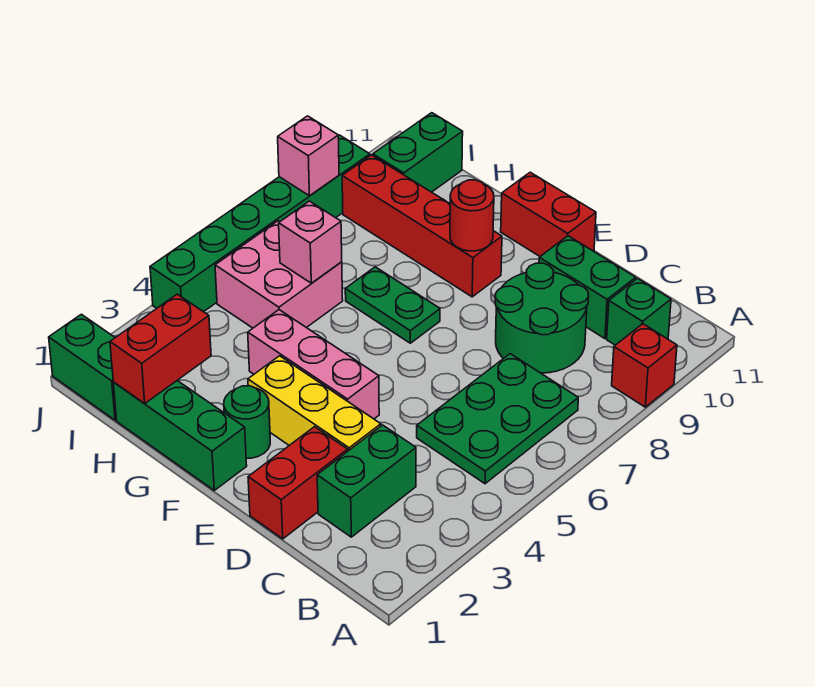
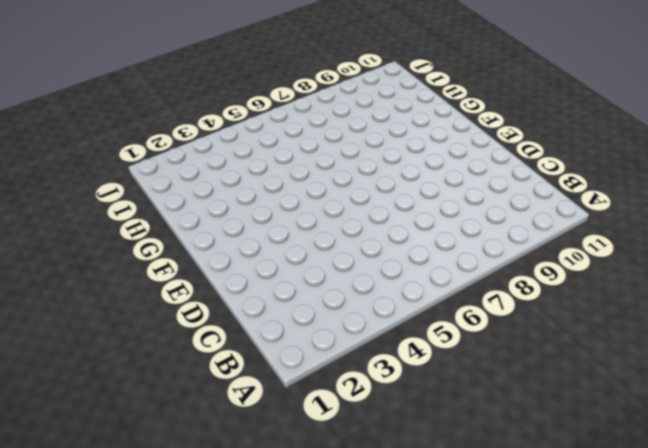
none -> red brick A9 level 1
none -> green plate B5:C7 level 1
none -> green brick B10 level 1

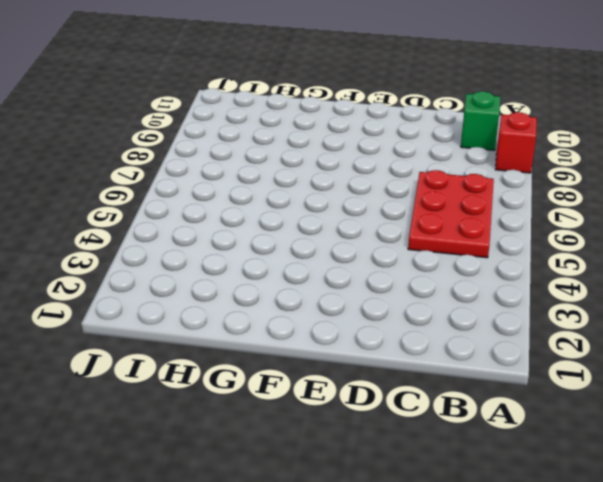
red plate B5:C7 level 1 -> green plate B5:C7 level 1
none -> green brick C2:C3 level 1
none -> green round brick C8:D9 level 1
none -> green brick C10:D10 level 1

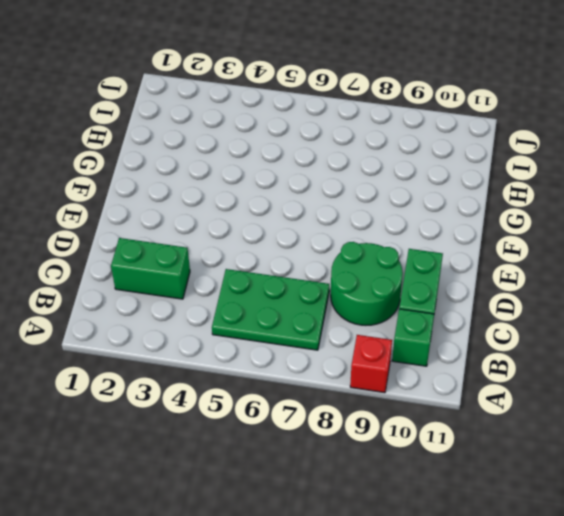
none -> red brick D1:D2 level 1
none -> yellow brick D3:F3 level 1
none -> pink brick E4:G4 level 1

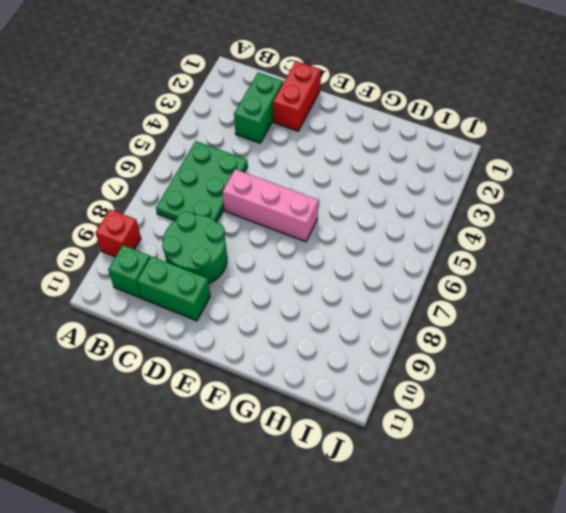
pink brick D6:F6 level 1 -> pink brick E4:G4 level 1
none -> yellow brick D3:F3 level 1
none -> red brick E11:F11 level 1
none -> green brick F1:H1 level 1

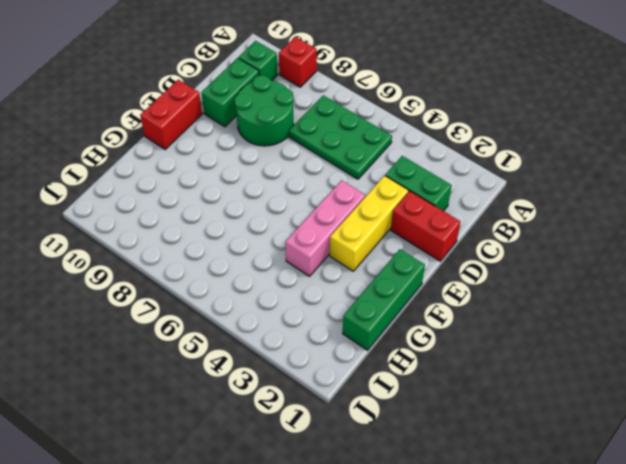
none -> green round brick F2 level 1
none -> green plate F7:G7 level 1
none -> red brick F9:I9 level 1

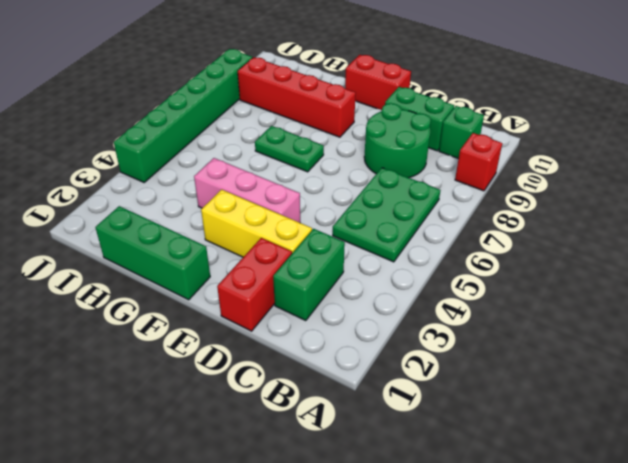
none -> green round brick F2 level 1
none -> pink brick H5:I6 level 1
none -> green brick I1:J1 level 1

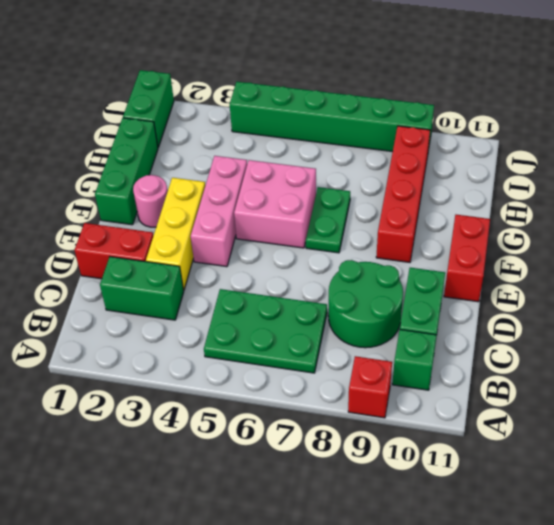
pink round brick F2 level 1 -> green round brick F2 level 1
pink brick F5:G6 level 1 -> pink brick H5:I6 level 1
none -> green brick I10:I11 level 1
none -> red round brick F9 level 2
none -> red brick H1:H2 level 2

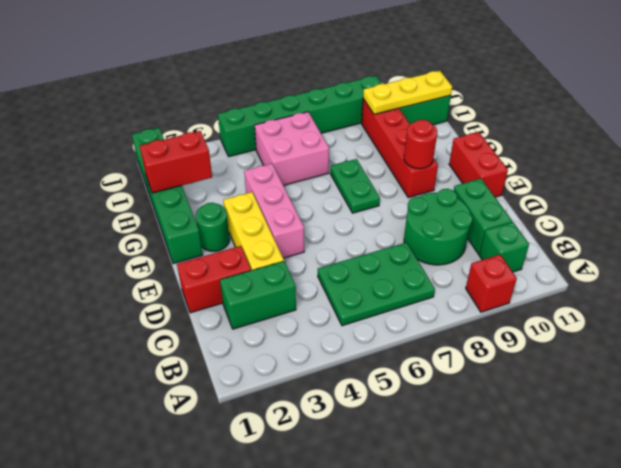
yellow plate I9:I11 level 2 -> none
none -> pink brick H6 level 2
none -> pink brick J8 level 2

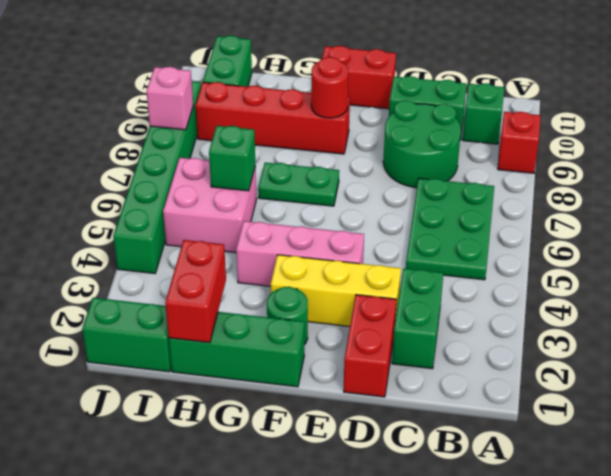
green brick H6 level 2 -> pink brick H6 level 2

